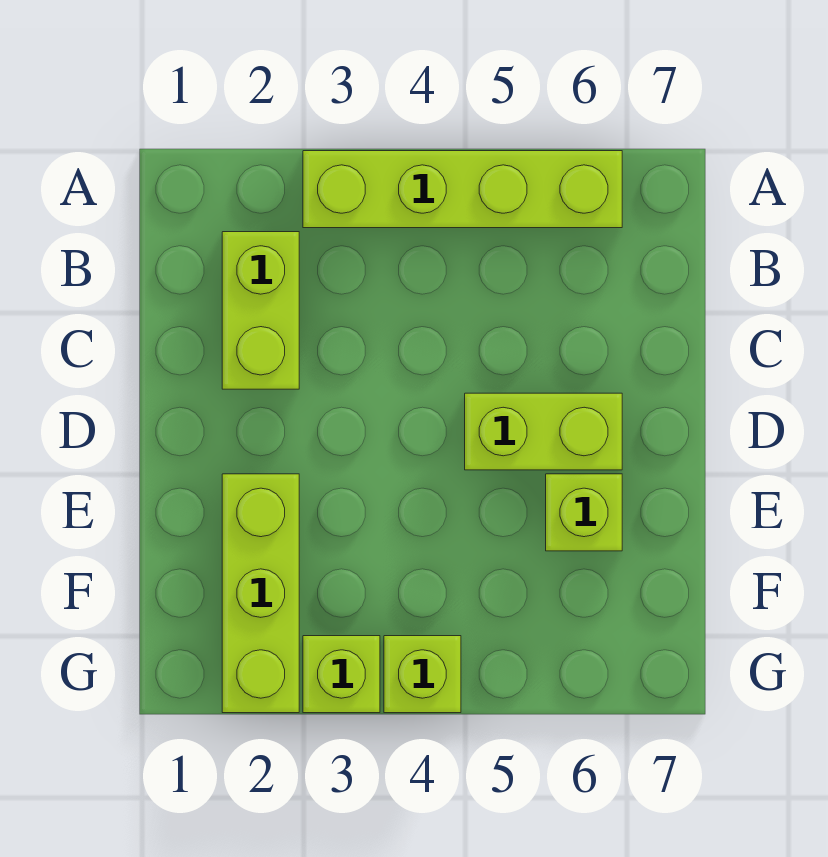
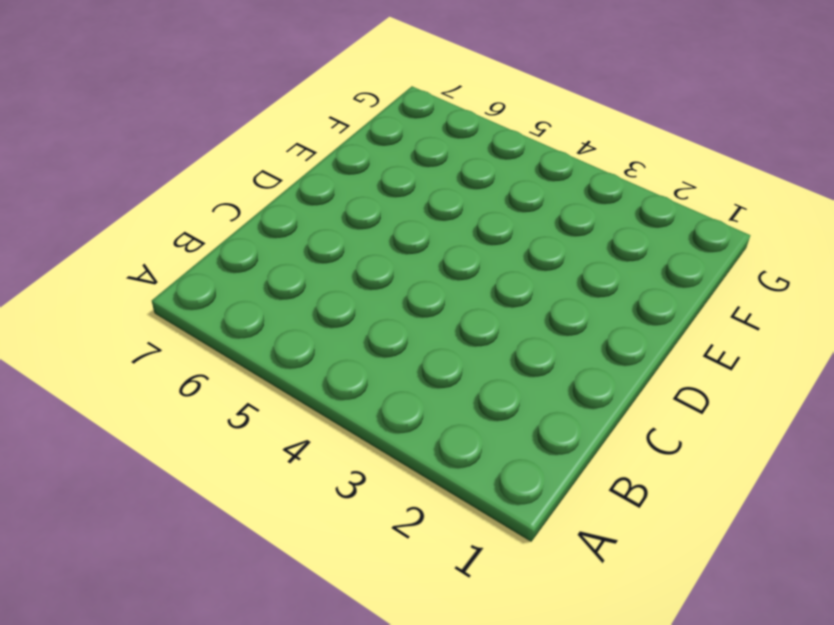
none -> lime brick A3:A6 level 1
none -> lime brick B2:C2 level 1

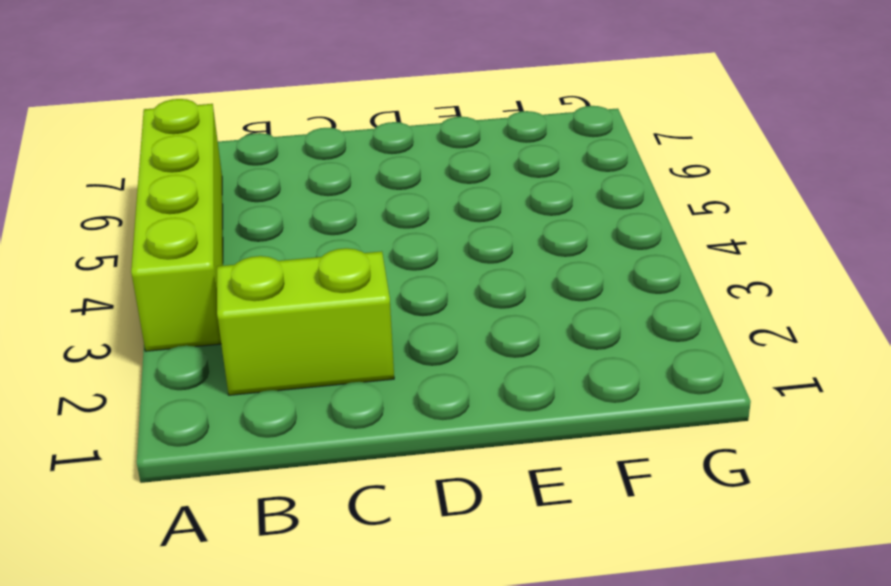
none -> lime brick D5:D6 level 1
none -> lime brick E2:G2 level 1

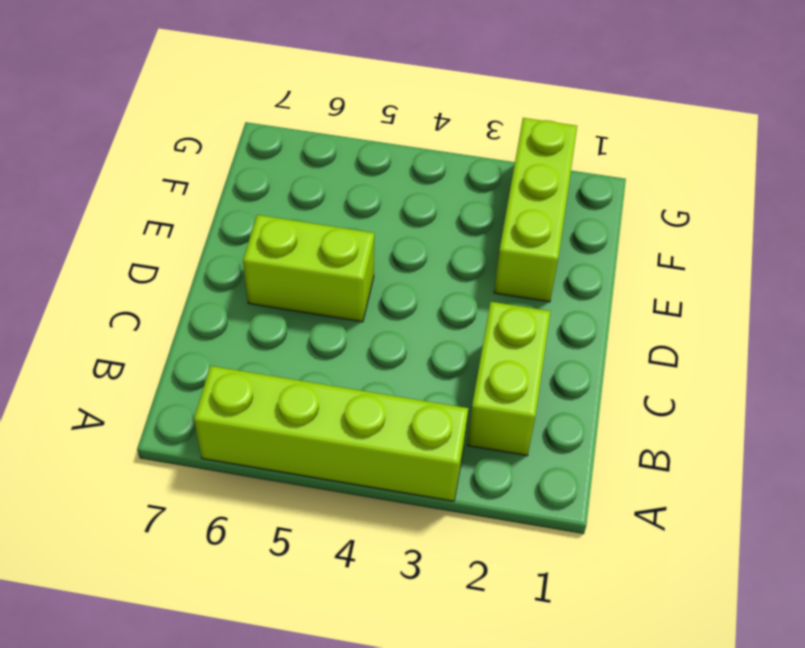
none -> lime brick E6 level 1
none -> lime brick G3 level 1

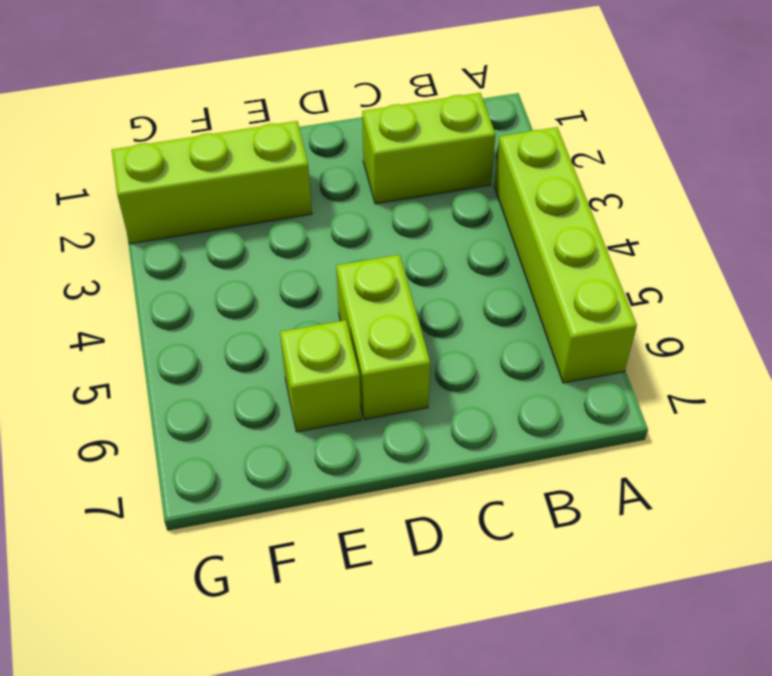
none -> lime brick G3 level 1
none -> lime brick G4 level 1

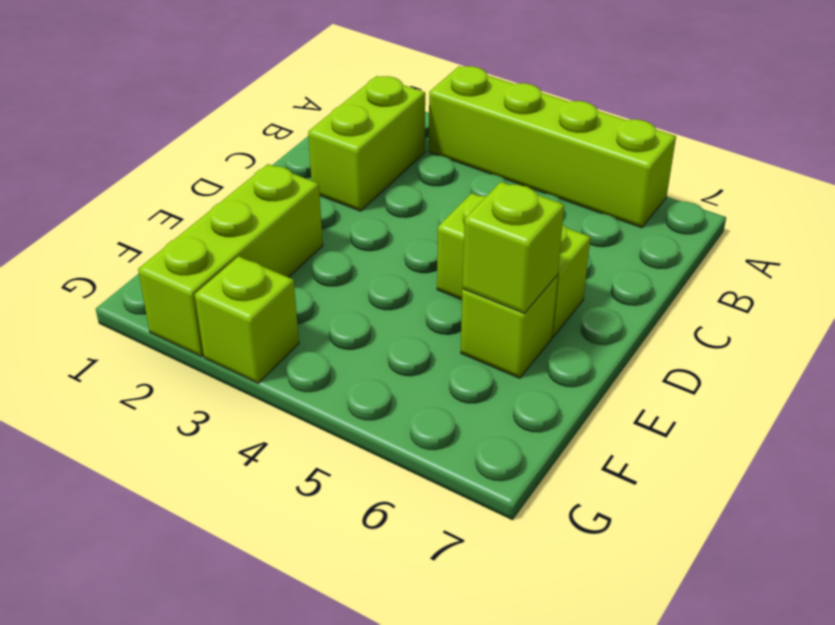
lime brick E6 level 2 -> lime brick G4 level 1

